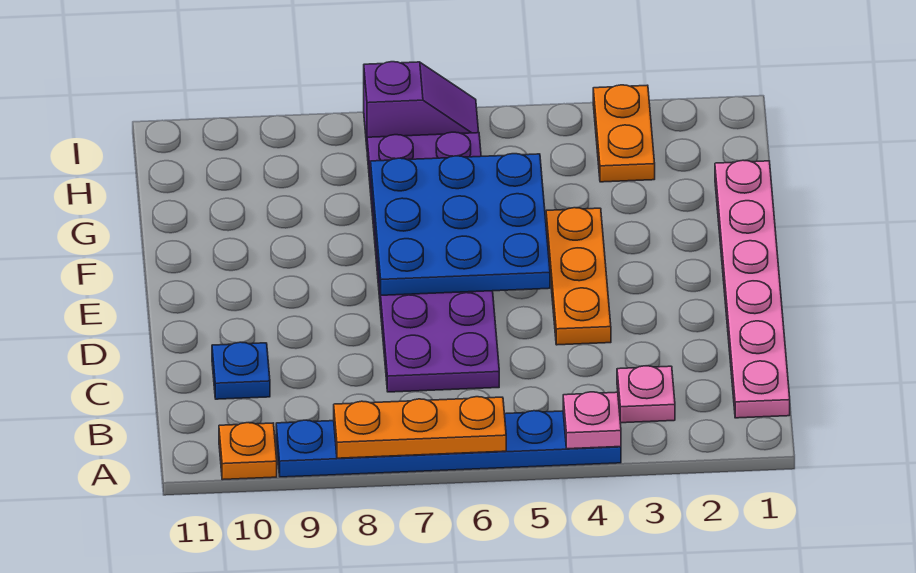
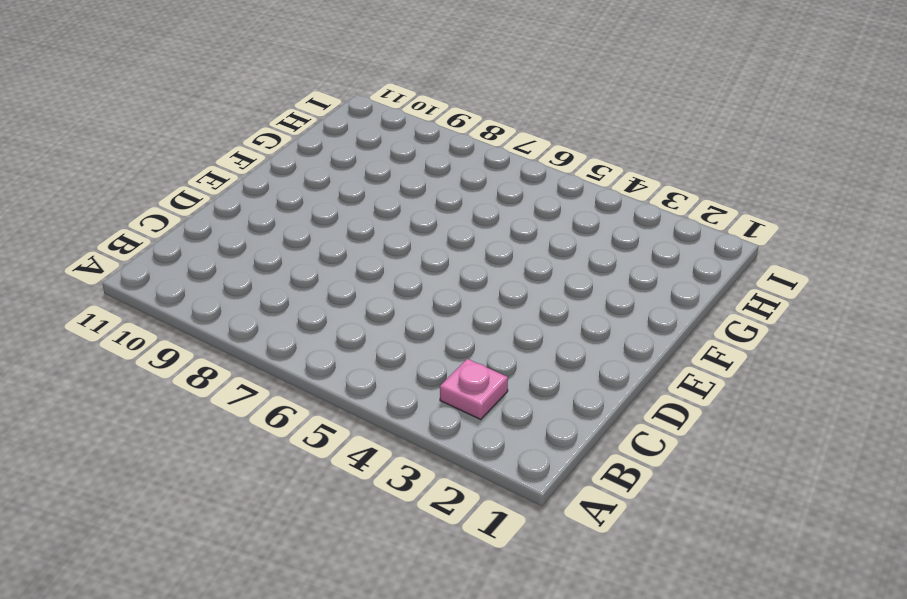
none -> blue plate A4:A9 level 1
none -> orange plate A10 level 1
none -> pink plate B1:G1 level 1

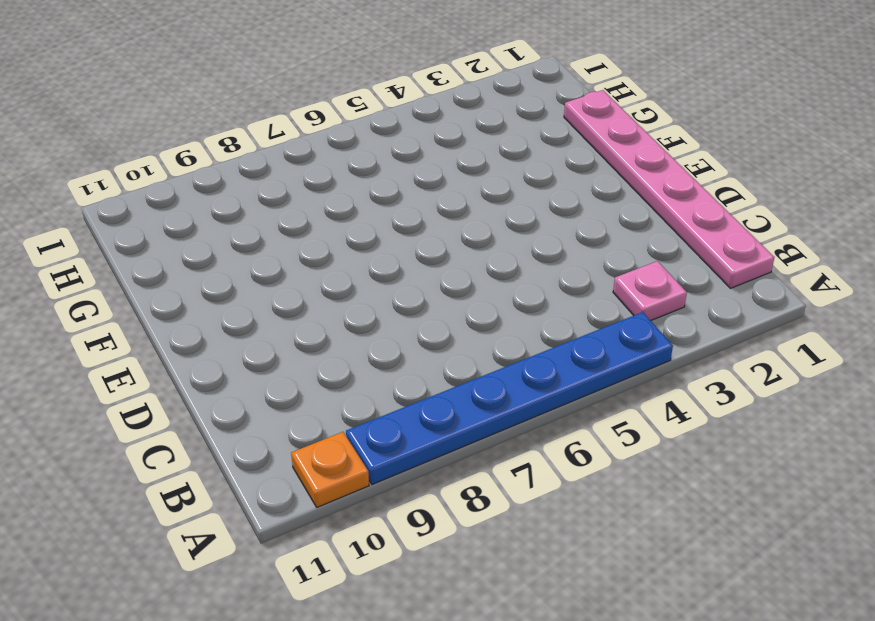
none -> purple plate C6:H7 level 1
none -> blue plate C10 level 1
none -> orange plate D4:F4 level 1

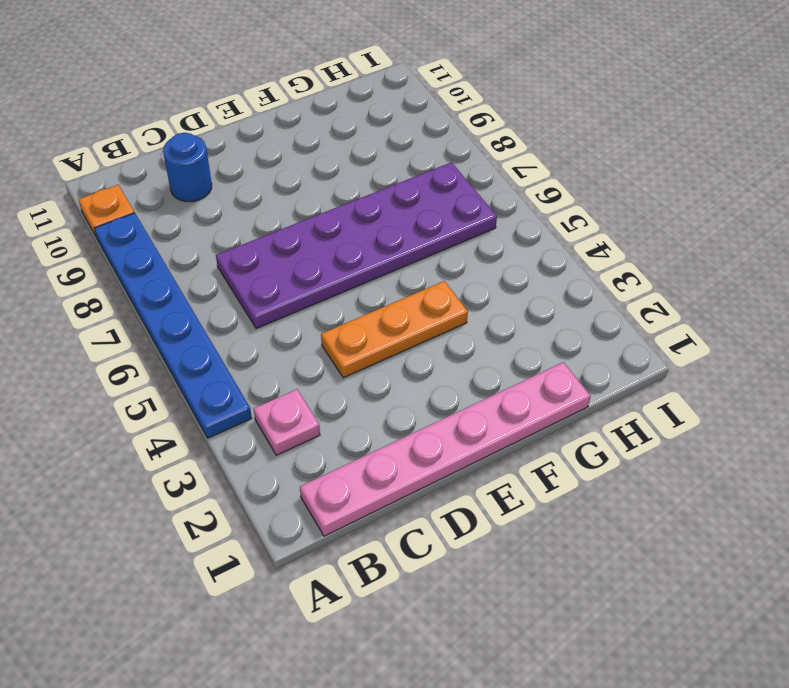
blue round brick C10 level 1 -> blue plate C10 level 1
none -> orange plate H3:I3 level 1
none -> purple slope I6:I7 level 1 top 7
none -> pink plate A4 level 2

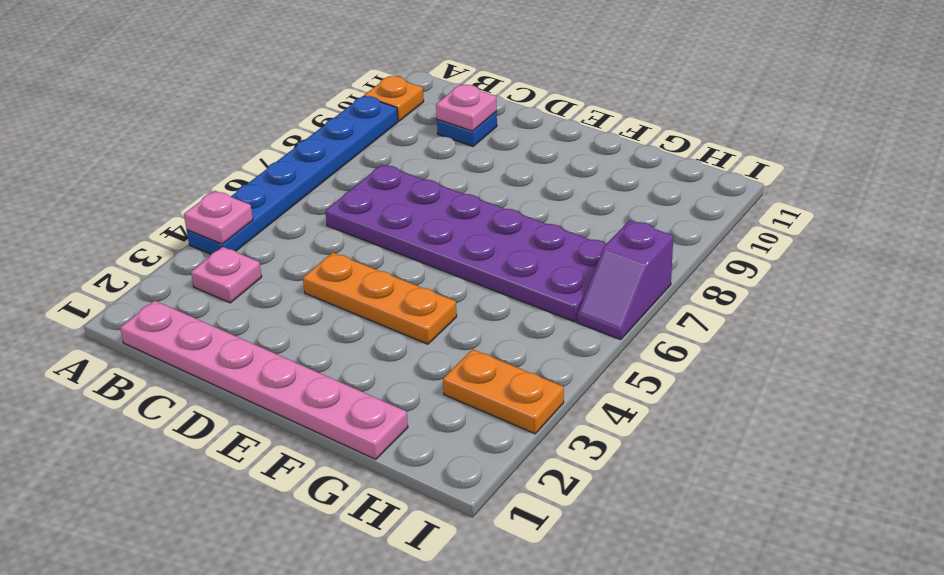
pink plate C10 level 2 -> none
none -> orange plate A6:A8 level 2
none -> blue plate E5:G7 level 2

